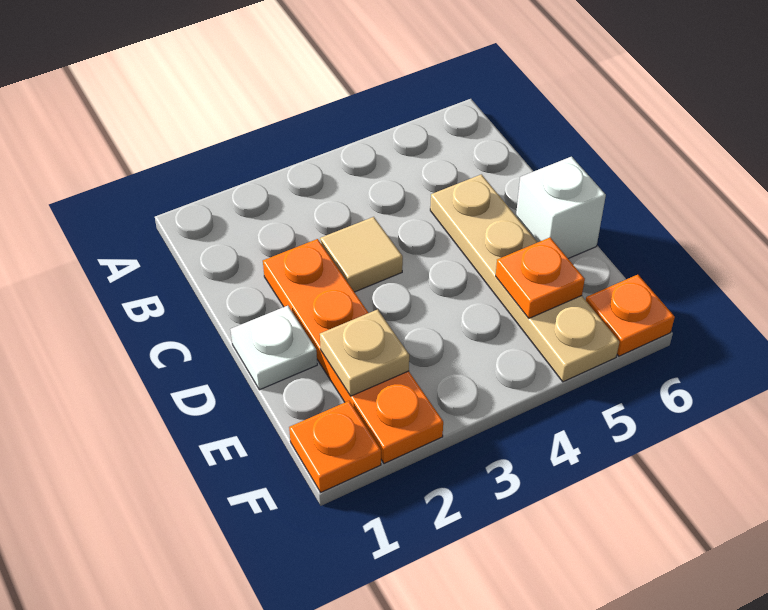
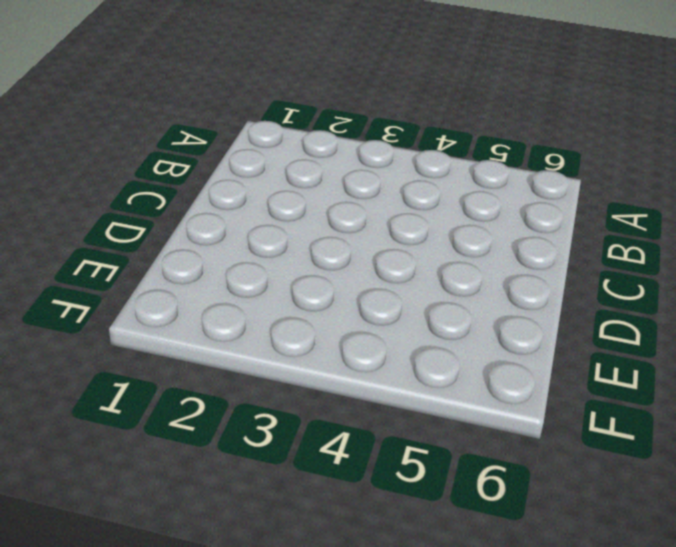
none -> orange plate C2:F2 level 1
none -> tan tile C3 level 1

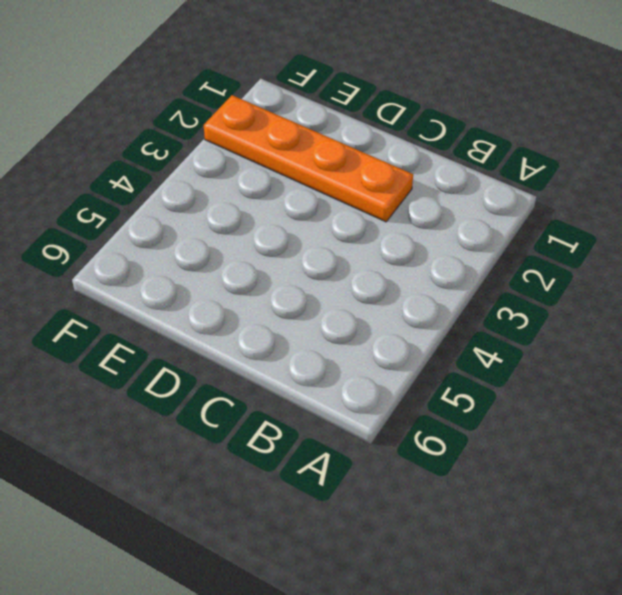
none -> tan tile C3 level 1
none -> tan plate C5:F5 level 1

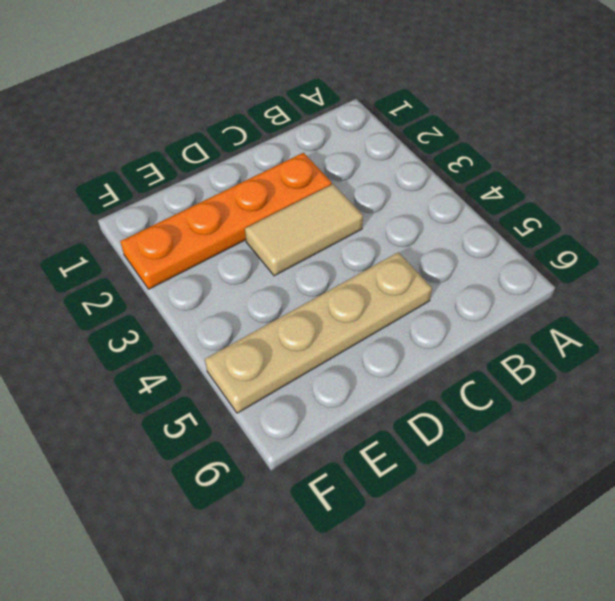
tan tile C3:D3 level 1 -> tan tile C3 level 1
none -> white plate D1 level 1
none -> white brick D6 level 1

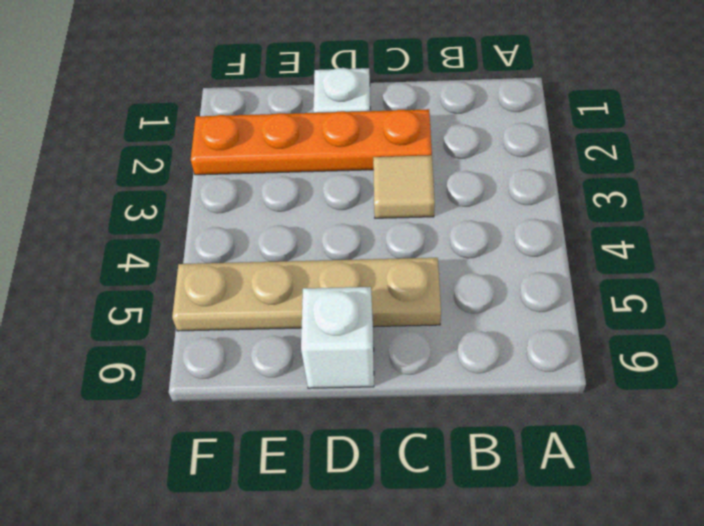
none -> orange plate F1 level 1
none -> orange plate F6 level 1

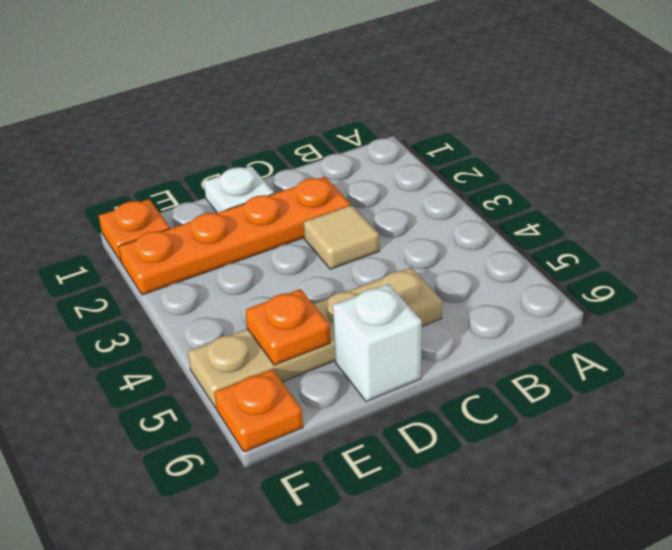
none -> tan plate E2 level 2

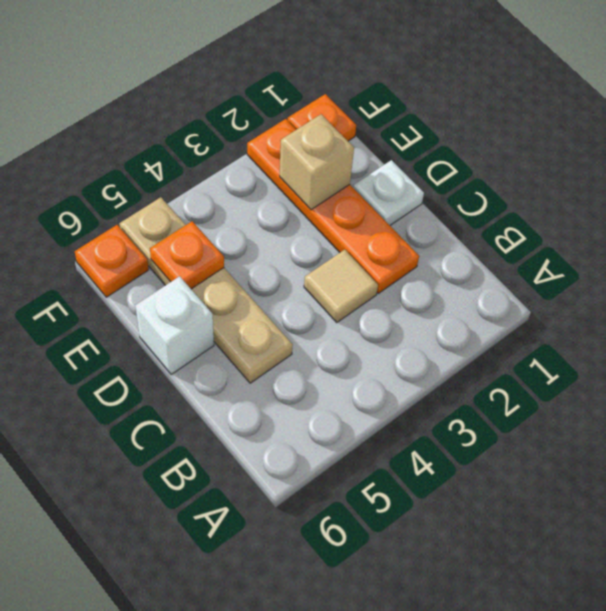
tan brick E2 level 2 -> tan plate E2 level 2

